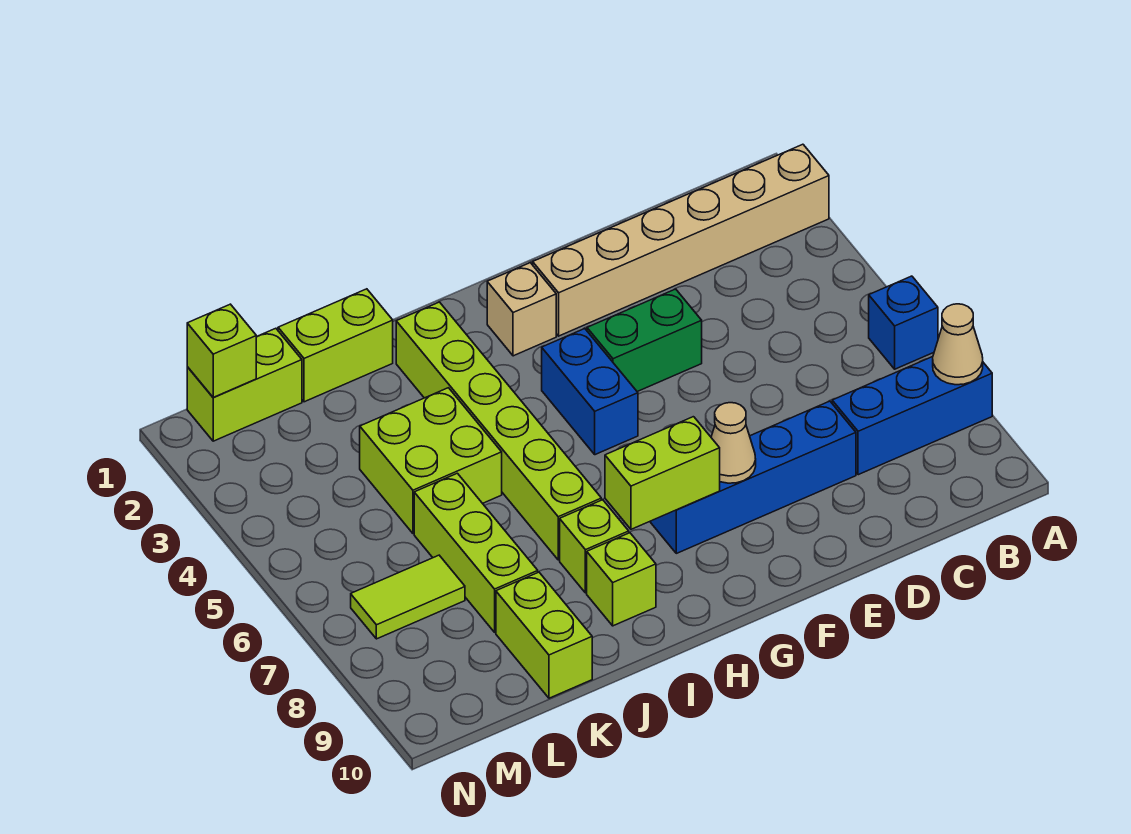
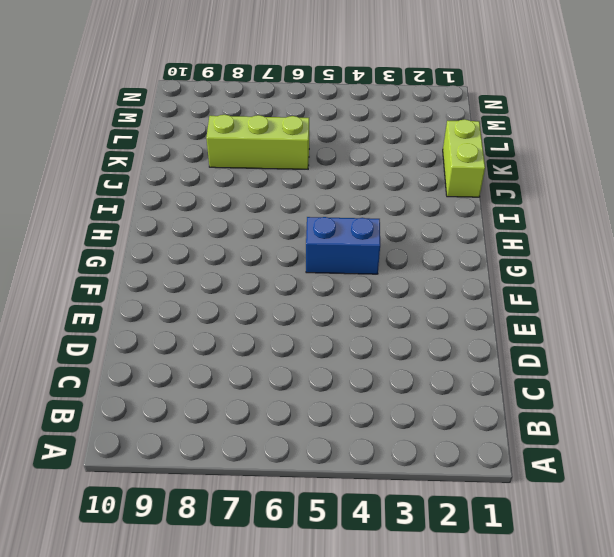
none -> tan brick A2:F2 level 1
none -> blue brick A6 level 1
none -> blue brick A8:C8 level 1

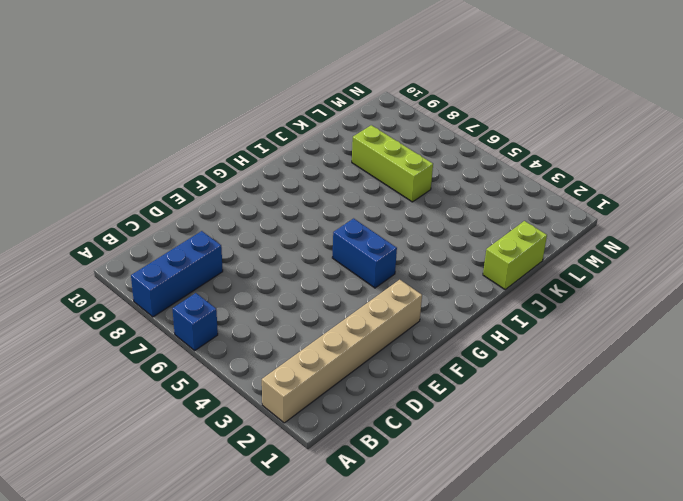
none -> blue brick D8:G8 level 1
none -> green brick E4:F4 level 1
none -> tan brick G2 level 1

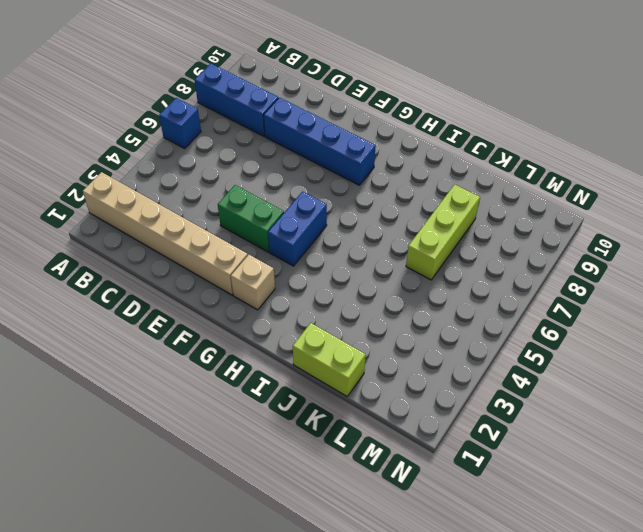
none -> lime brick I2:I7 level 1
none -> lime brick I8 level 1
none -> lime brick I9 level 1

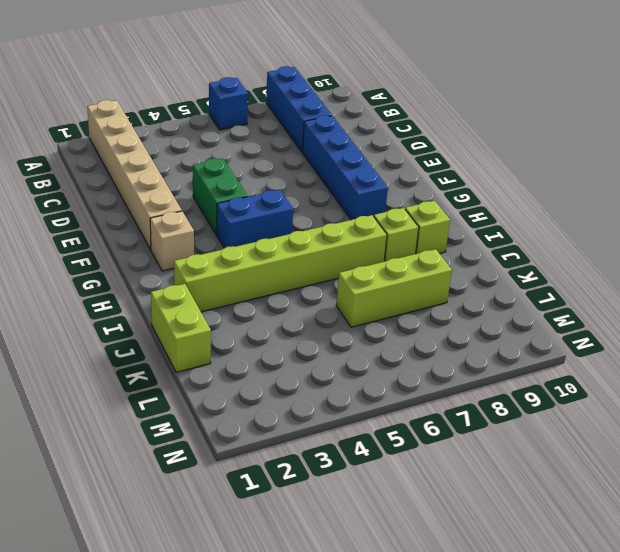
none -> lime brick J4:K5 level 1
none -> lime brick K9:K10 level 1
none -> lime brick L1:M1 level 1

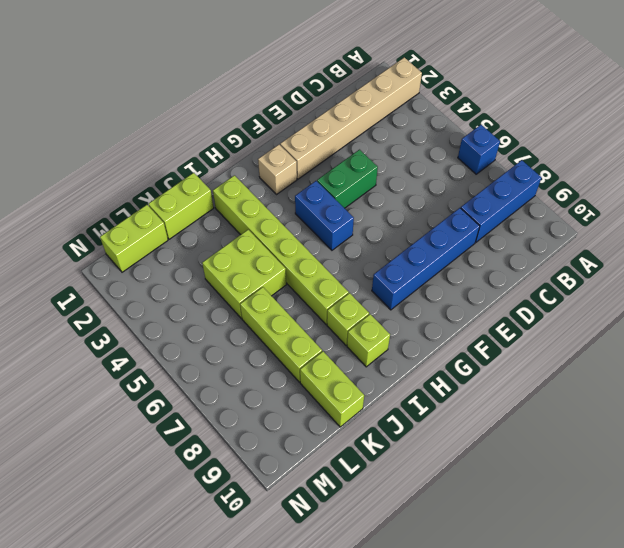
none -> lime tile L7:M7 level 1
none -> tan cone A8 level 2
none -> tan cone F8 level 2

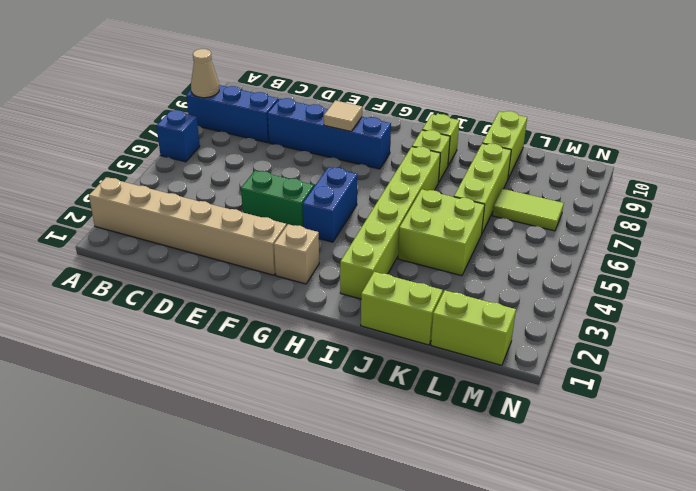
tan tile F8 level 2 -> tan cone F8 level 2
none -> lime brick G8:H8 level 2
none -> lime brick M1 level 2

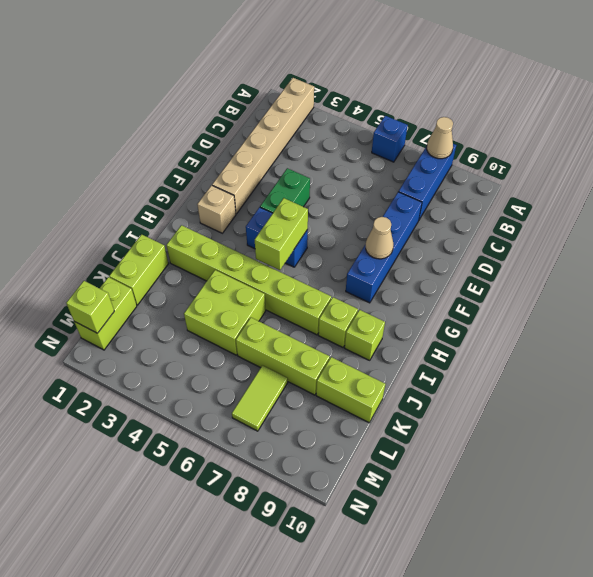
lime brick G5:H5 level 2 -> lime brick G8:H8 level 2

